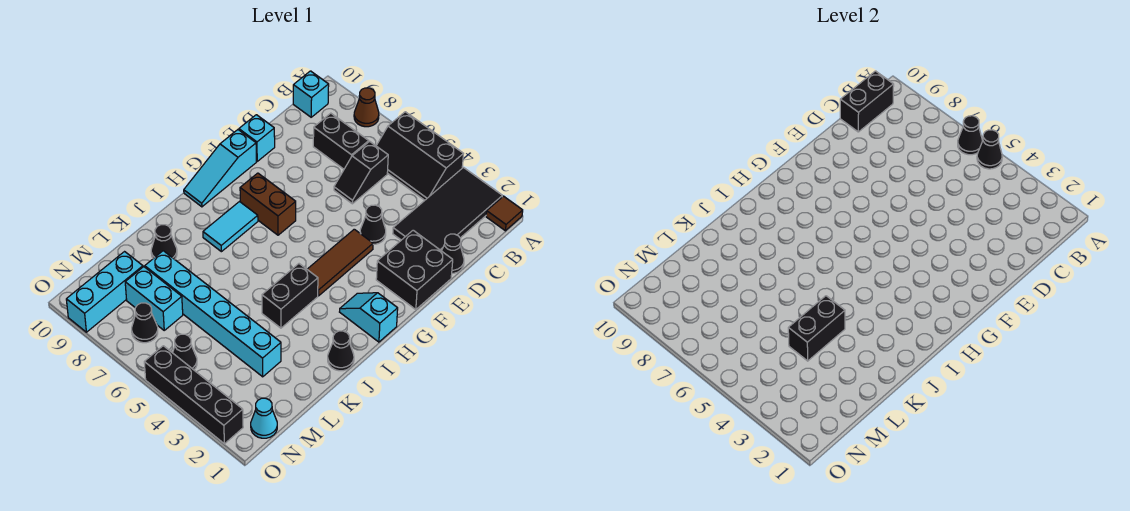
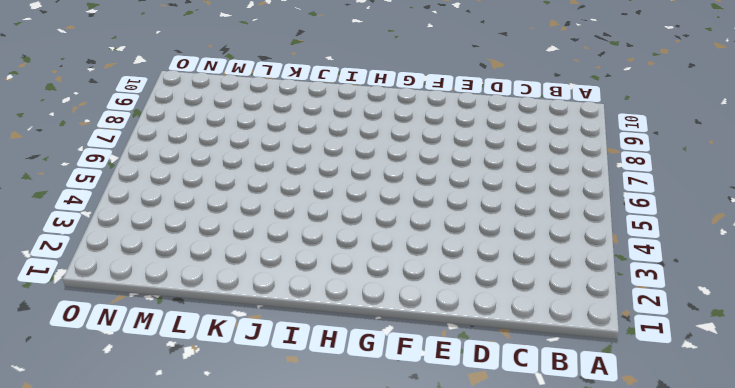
none -> brown tile A1 level 1
none -> black tile A2:D3 level 1
none -> black slope A4:B6 level 1 top A
none -> brown cone A8 level 1

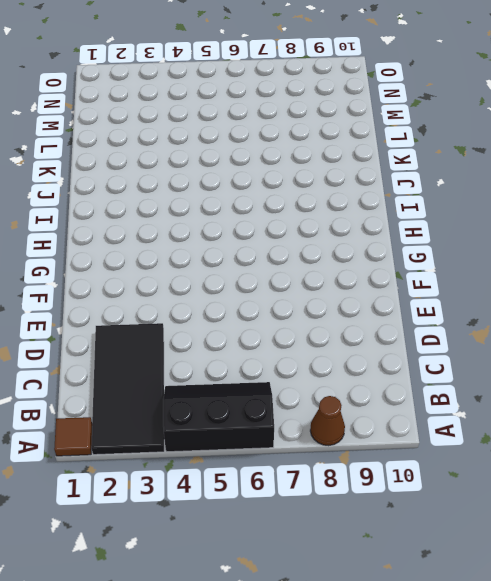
none -> cyan brick B10 level 1
none -> black slope C6:D6 level 1 top C
none -> black brick C7:C8 level 1
none -> black cone D1 level 1

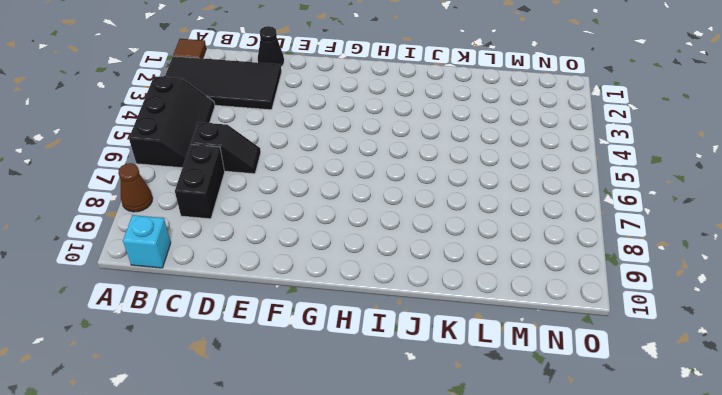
none -> black brick E1:F2 level 1
none -> black cone E4 level 1
none -> cyan brick E10 level 1
none -> brown tile F4:H4 level 1

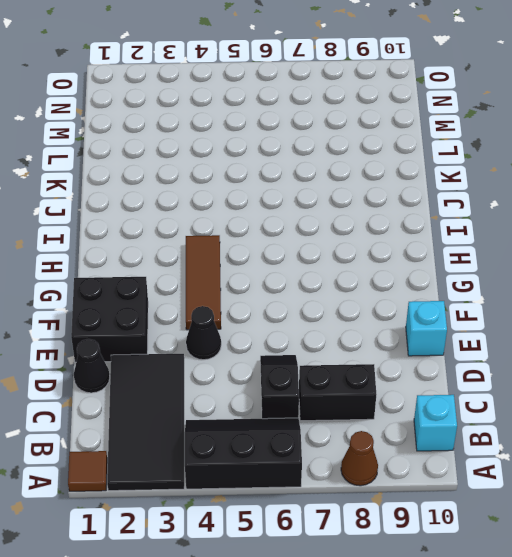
none -> cyan slope F10:H10 level 1 top F
none -> brown brick G7:G8 level 1
none -> cyan slope H1:H2 level 1 top 1
none -> cyan tile H8:I8 level 1

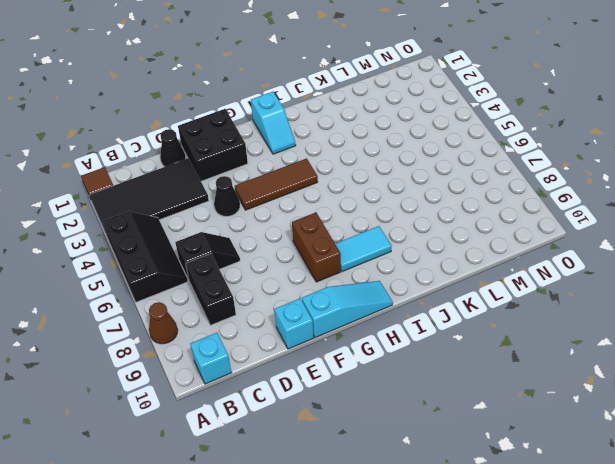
none -> black brick I4:J4 level 1
none -> black cone J1 level 1
none -> black cone K9 level 1
none -> cyan brick L3:L8 level 1

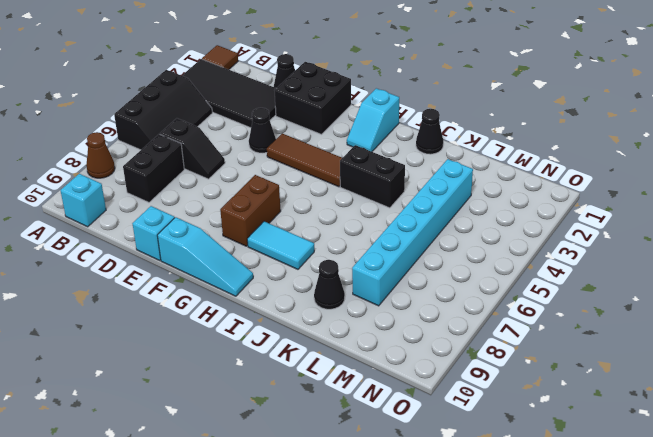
none -> cyan brick M7:M8 level 1
none -> cyan brick M9:O9 level 1
none -> cyan cone N1 level 1
none -> black cone N5 level 1

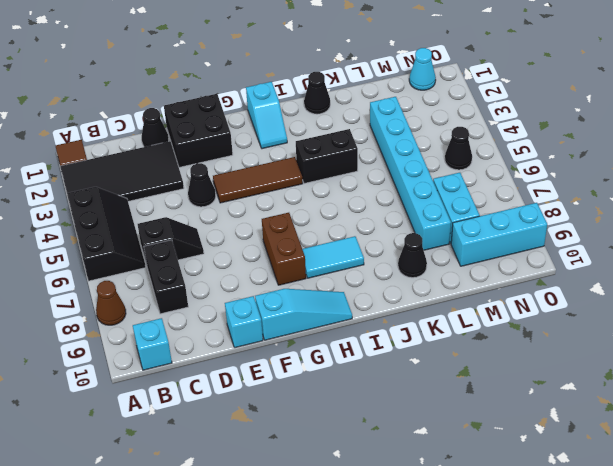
none -> black cone N7 level 1
none -> black brick O2:O5 level 1
none -> black cone A5 level 2
none -> black cone A6 level 2

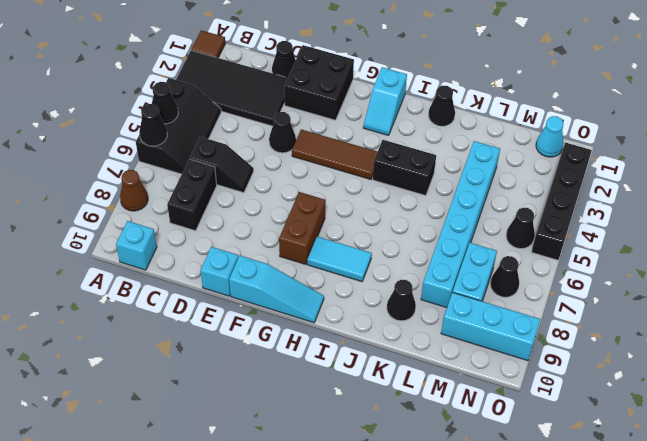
none -> black brick B10:C10 level 2
none -> black brick K4:L4 level 2

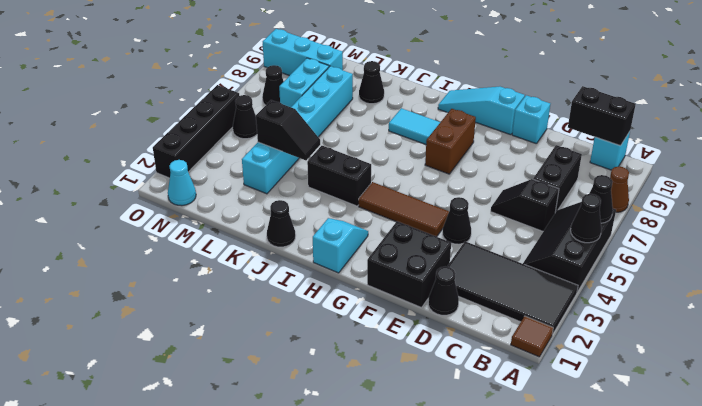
black slope K4:L4 level 2 top L -> black brick K4:L4 level 2

